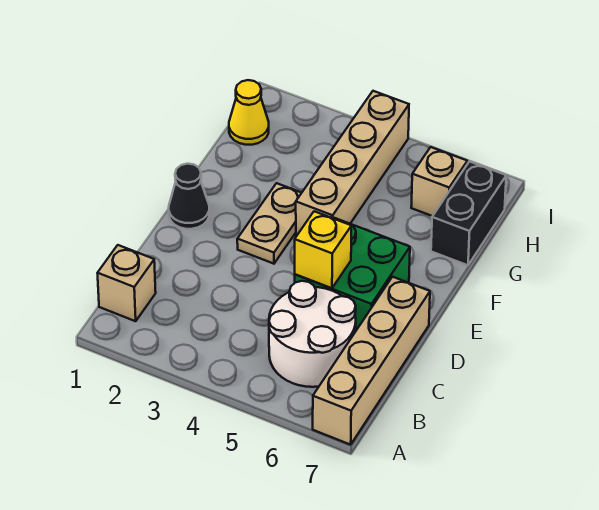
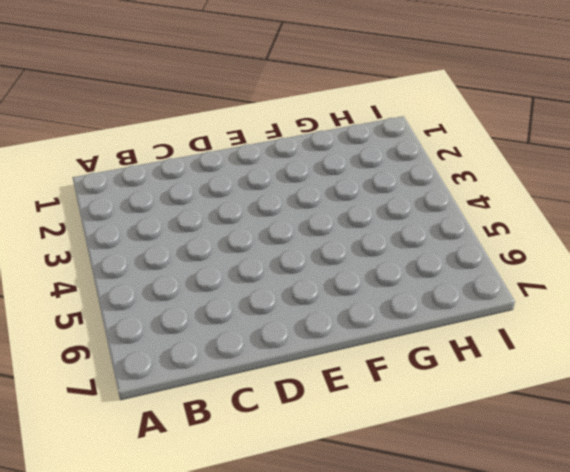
none -> tan brick A7:D7 level 1
none -> tan brick B1 level 1

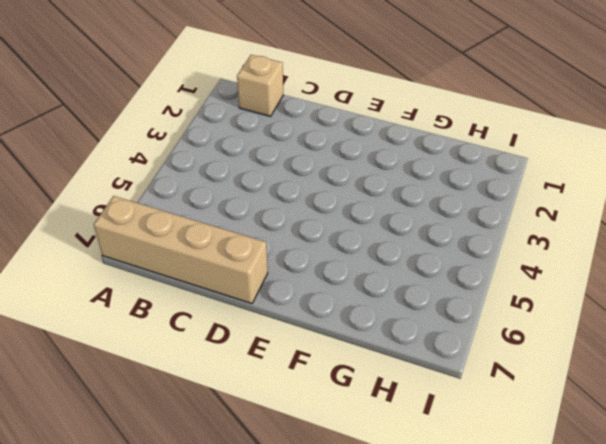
none -> white round brick B5:C6 level 1
none -> green brick D5:E6 level 1

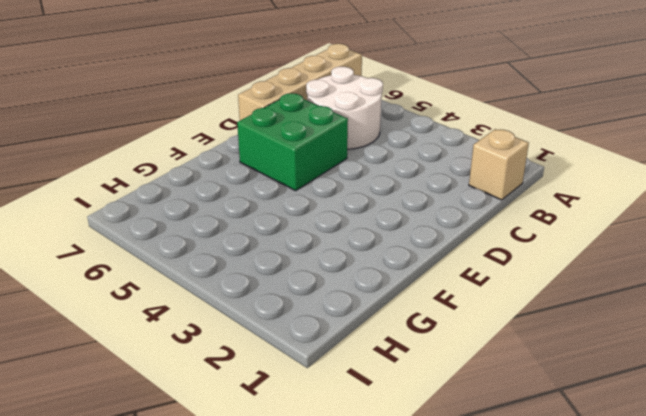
none -> black cone E1 level 1
none -> tan plate E3:F3 level 1

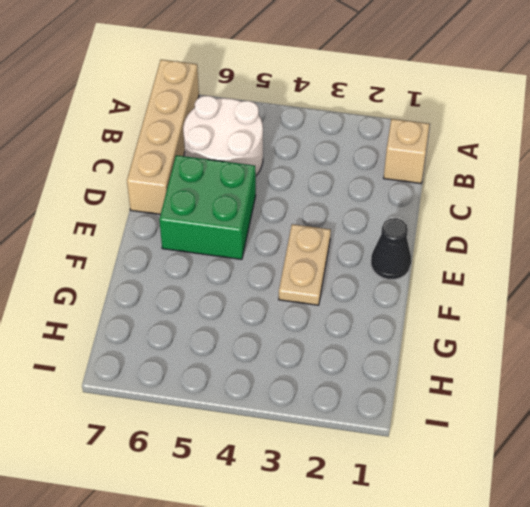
none -> tan brick F4:I4 level 1
none -> black brick G7:H7 level 1

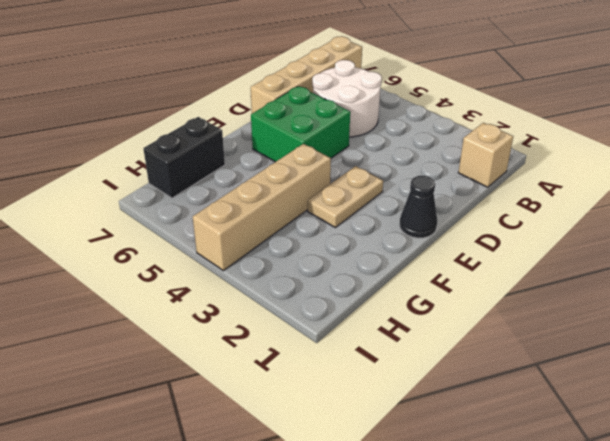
none -> yellow cone H1 level 1
none -> tan brick H6 level 1

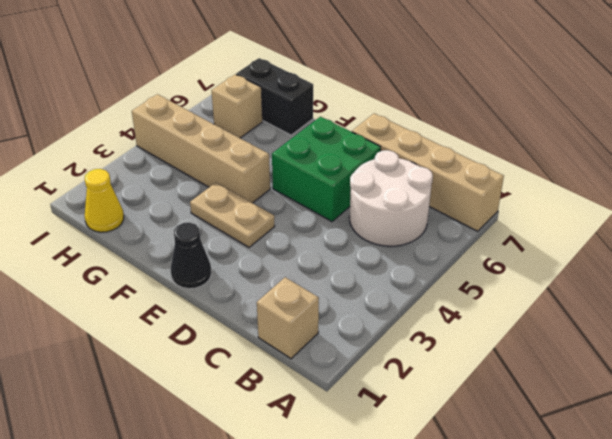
none -> yellow brick D5 level 2

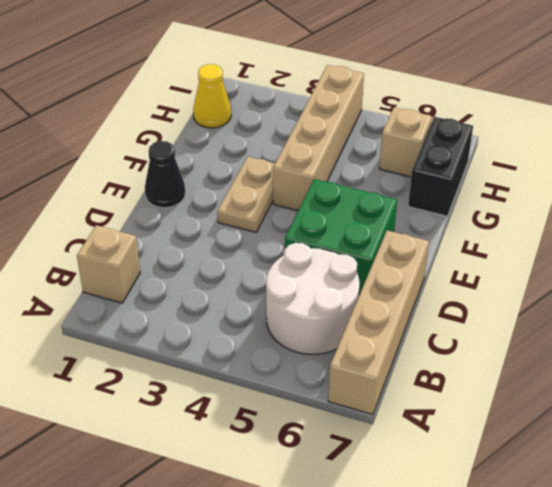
none -> yellow brick D5 level 2

